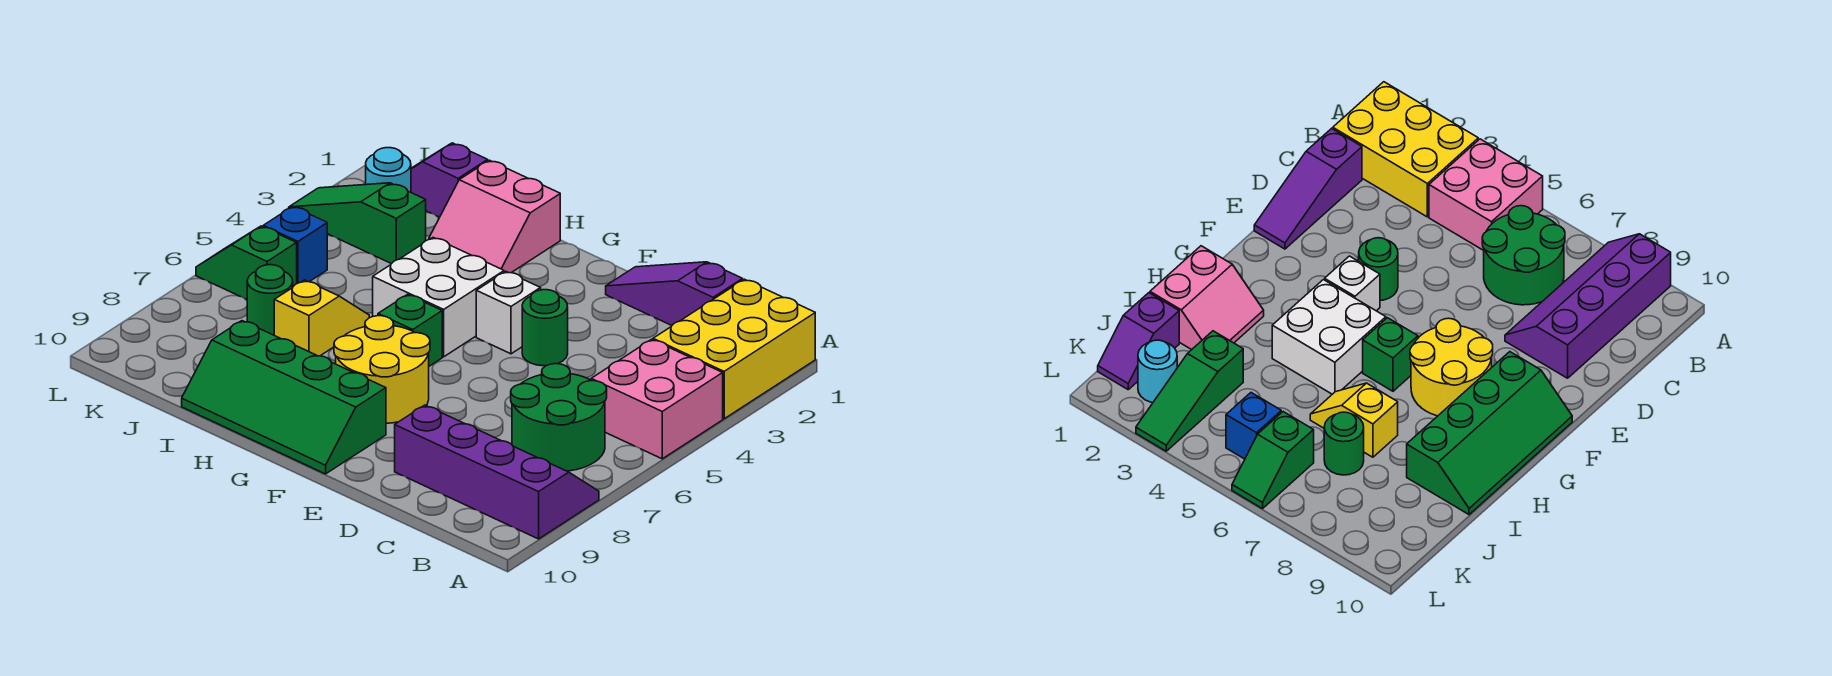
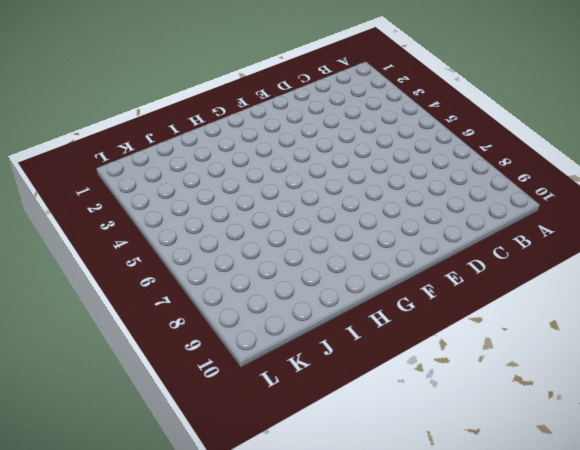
none -> yellow brick A1:B3 level 1
none -> pink brick A4:B5 level 1
none -> purple slope A8:D9 level 1 top 9

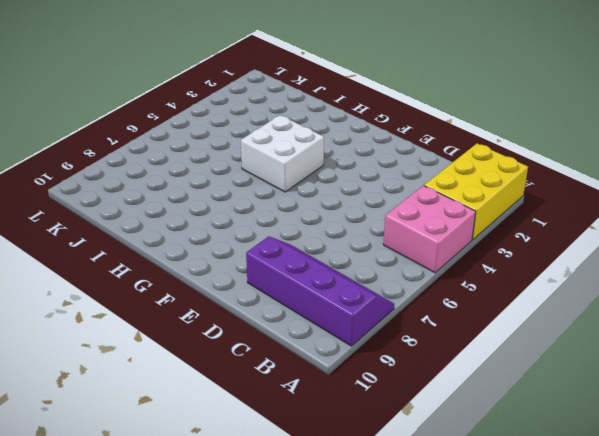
none -> green round brick B6:C7 level 1
none -> purple slope C1:E1 level 1 top C
none -> green round brick E4 level 1

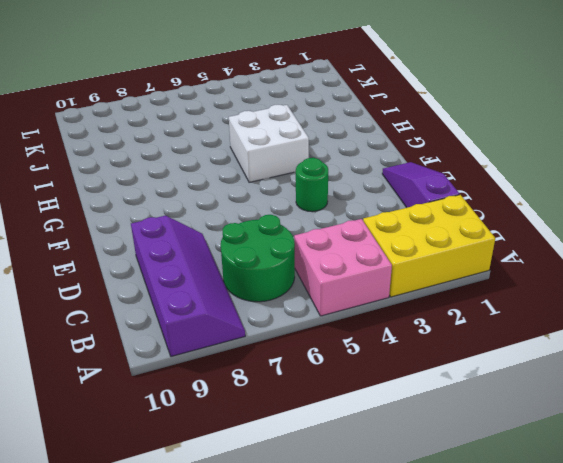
none -> white brick F4 level 1
none -> yellow round brick F7:G8 level 1
none -> green slope F9:I10 level 1 top 9

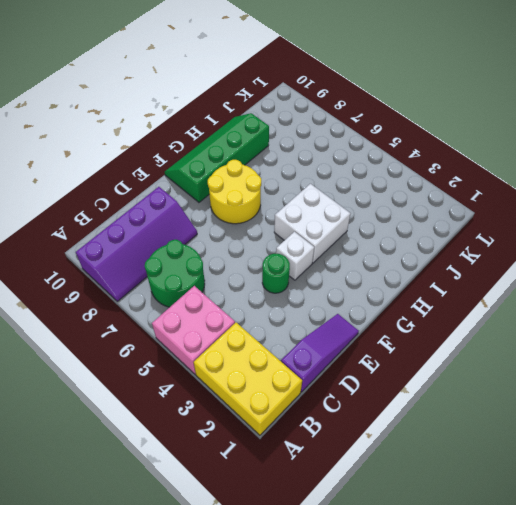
none -> green brick G6 level 1
none -> pink slope H1:I2 level 1 top 1
none -> yellow slope I6:I7 level 1 top 7

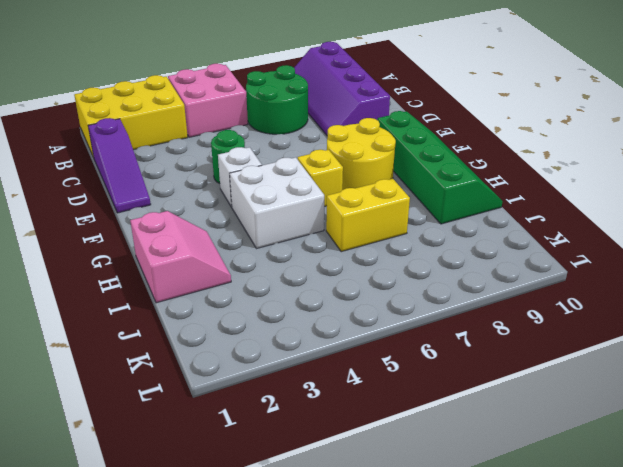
yellow brick G6 level 1 -> green brick G6 level 1
yellow brick I6:I7 level 1 -> yellow slope I6:I7 level 1 top 7
none -> purple slope J1:K1 level 1 top J
none -> green slope J3:L3 level 1 top J
none -> green round brick J7 level 1

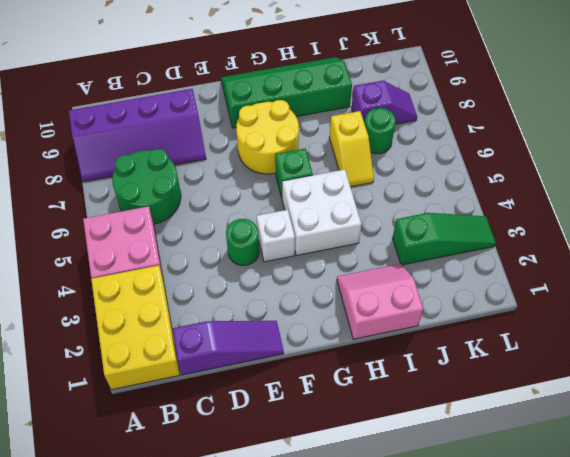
purple slope J8:K8 level 1 top J -> purple slope J1:K1 level 1 top J
none -> cyan round brick K2 level 1
none -> blue brick K5 level 1
none -> green slope K6:L6 level 1 top K

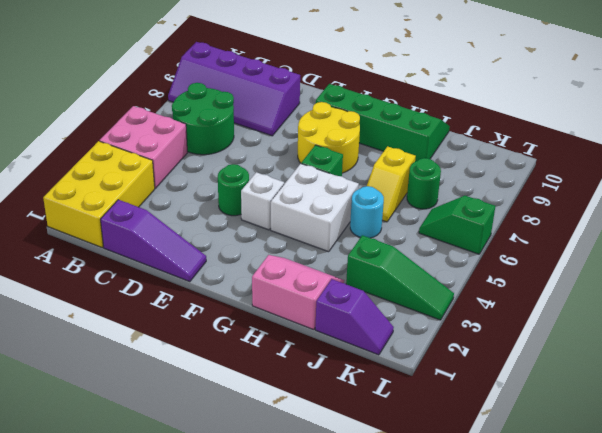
cyan round brick I5 level 1 -> cyan round brick K2 level 1
green slope K6:L6 level 1 top L -> green slope K6:L6 level 1 top K
none -> blue brick K5 level 1

